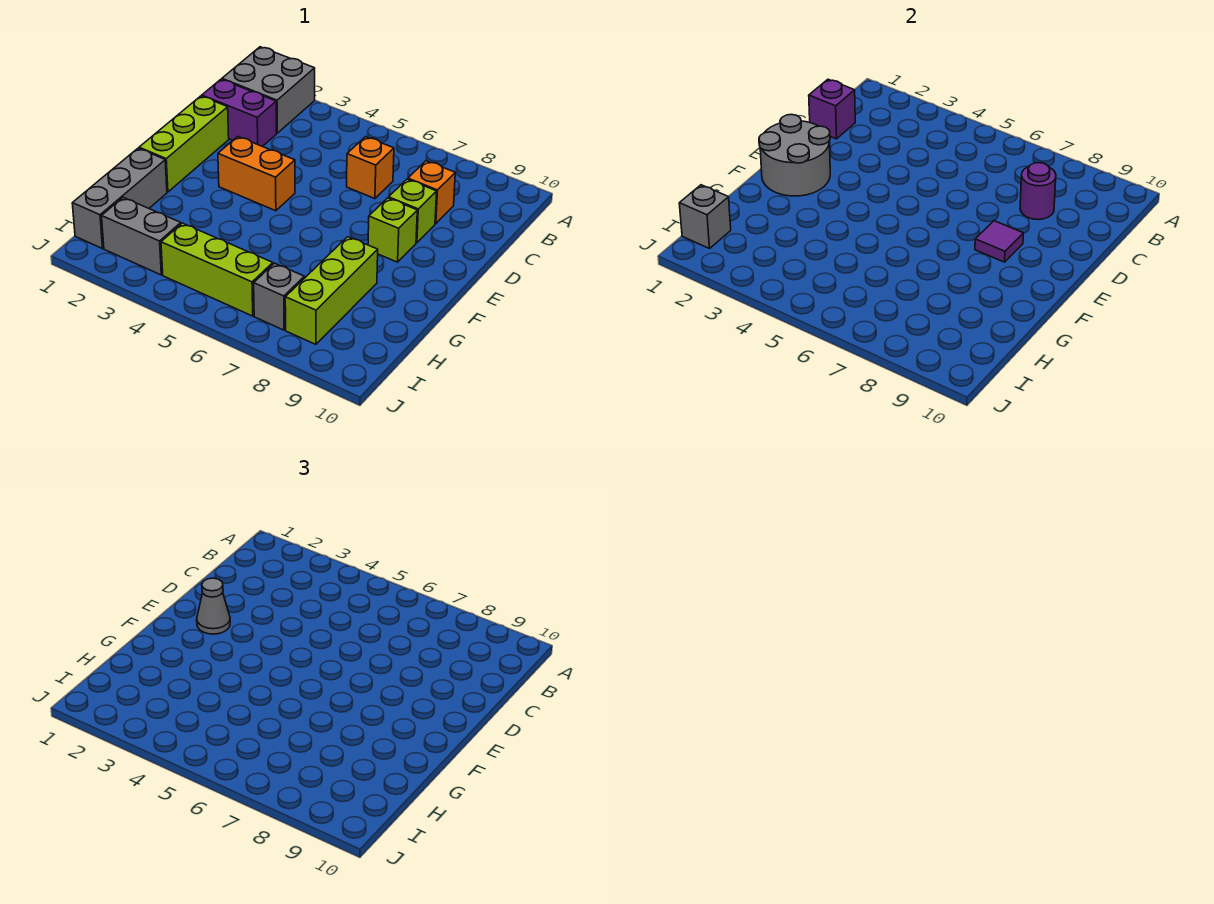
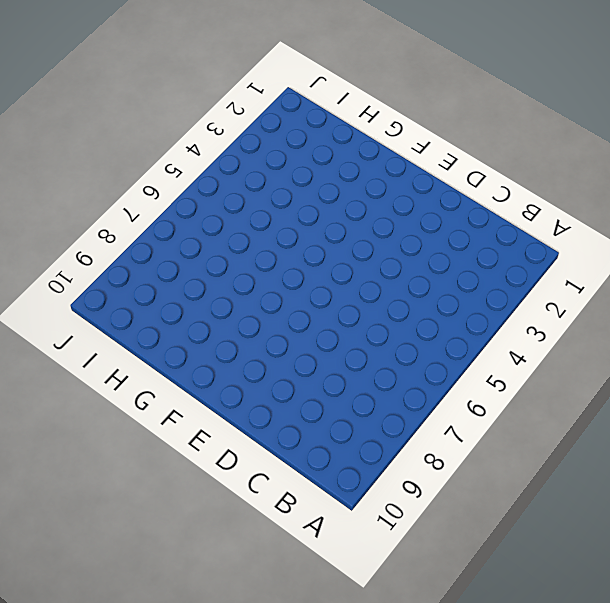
none -> grey brick A1:B2 level 1
none -> purple brick C1:C2 level 1
none -> orange brick C6 level 1

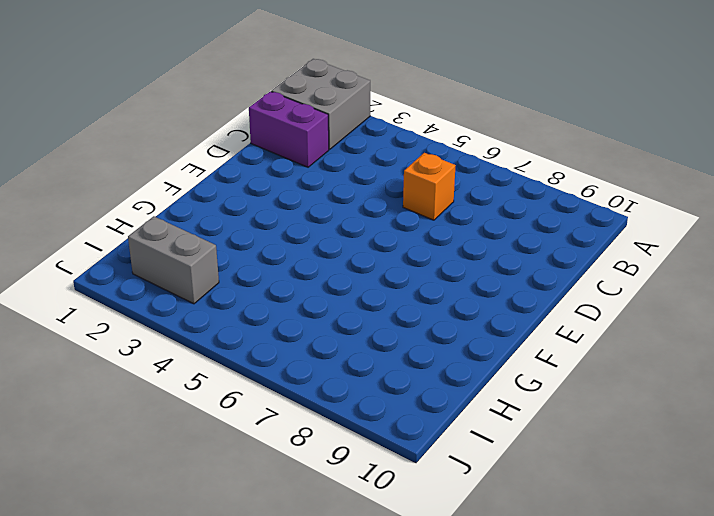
none -> orange brick C8 level 1
none -> lime brick D1:F1 level 1
none -> lime brick D8 level 1

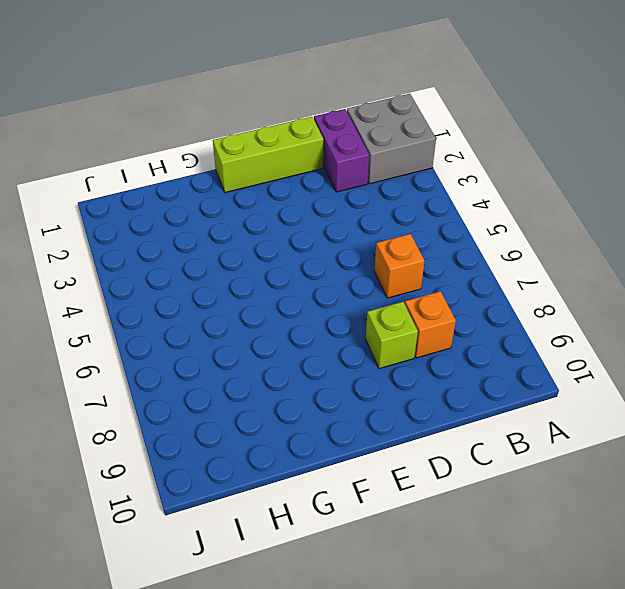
none -> orange brick E3:E4 level 1
none -> lime brick E8 level 1
none -> grey brick G1:I1 level 1

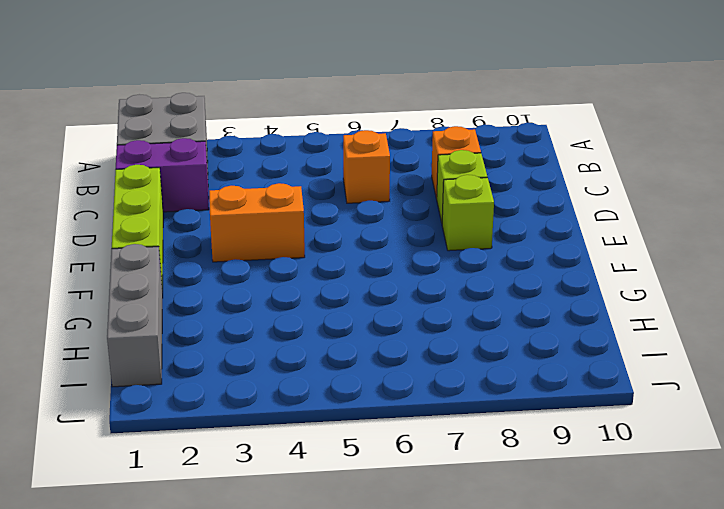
none -> lime brick G8:I8 level 1
none -> grey brick I2:I3 level 1
none -> lime brick I4:I6 level 1

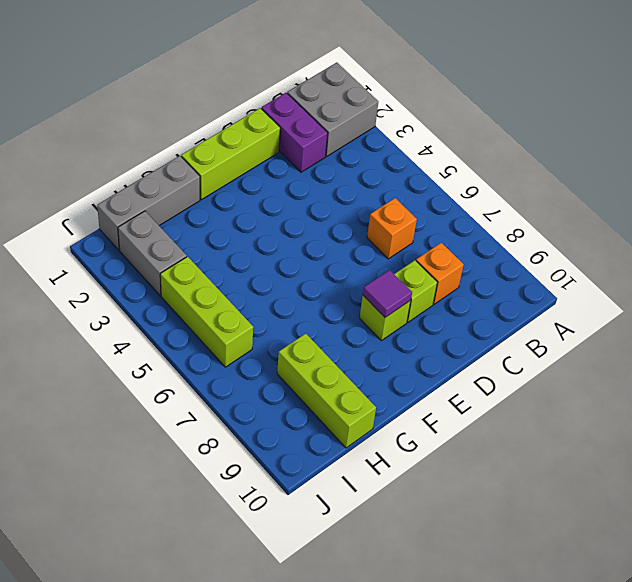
lime brick H8:H10 level 1 -> lime brick G8:I8 level 1
none -> orange brick E3:E4 level 1
none -> grey brick I7 level 1
none -> purple brick C1 level 2

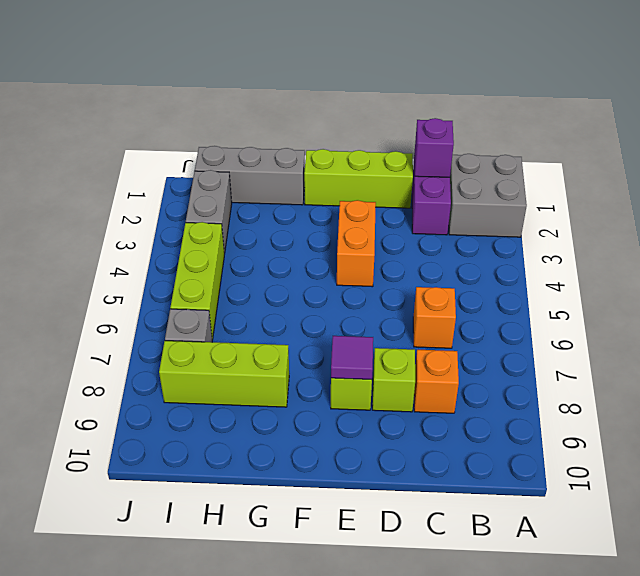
none -> purple round brick C8 level 2
none -> grey round brick E1:F2 level 2
none -> grey brick I1 level 2

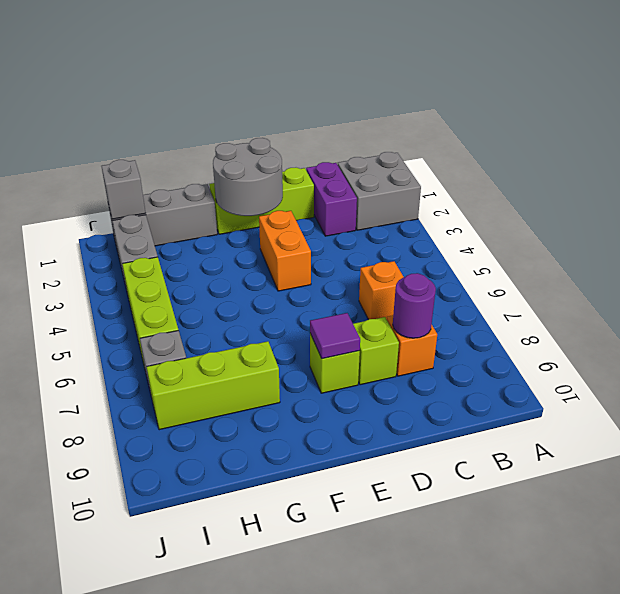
none -> purple brick C1 level 2
none -> grey cone E2 level 3

